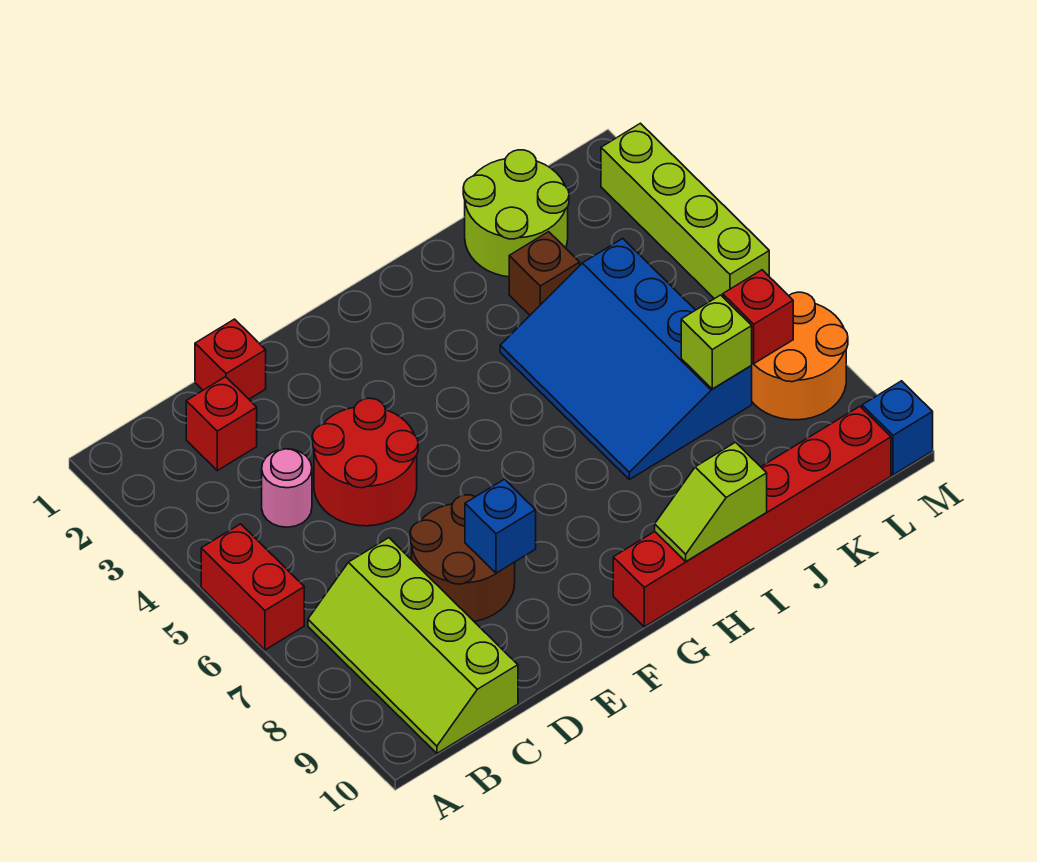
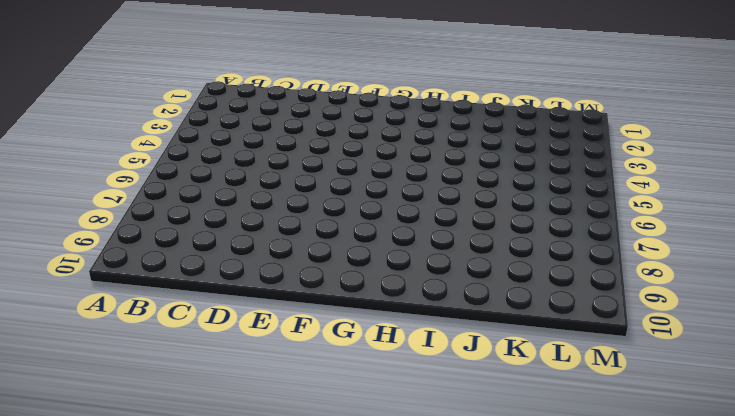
none -> red brick A5:A6 level 1
none -> lime slope B7:C10 level 1 top C
none -> red brick C2 level 1

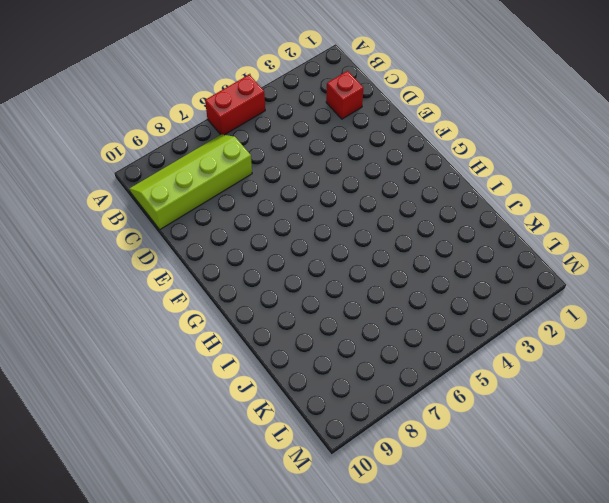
none -> pink round brick C4 level 1
none -> red brick D1 level 1
none -> red round brick D4:E5 level 1

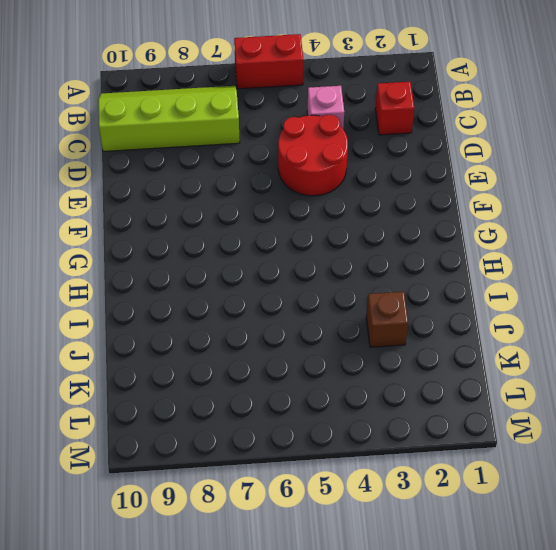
pink brick C4 level 1 -> pink round brick C4 level 1
none -> red brick D1 level 1
none -> brown round brick D7:E8 level 1
none -> red brick G10:L10 level 1

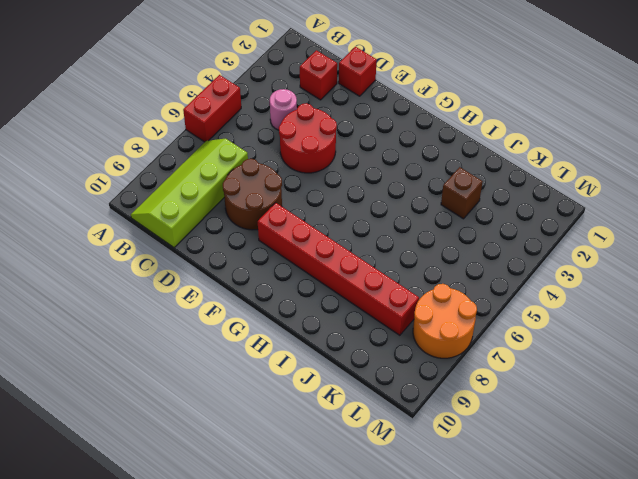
red brick F8:K8 level 1 -> red brick G10:L10 level 1
none -> blue slope I4:K7 level 1 top K
none -> lime round brick J1:K2 level 1
none -> lime brick M2:M5 level 1

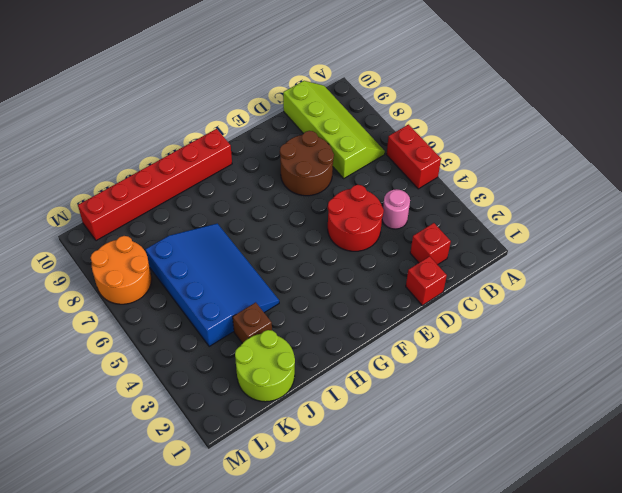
none -> lime brick M2:M5 level 1
none -> blue brick M10 level 1
none -> blue brick E8 level 2

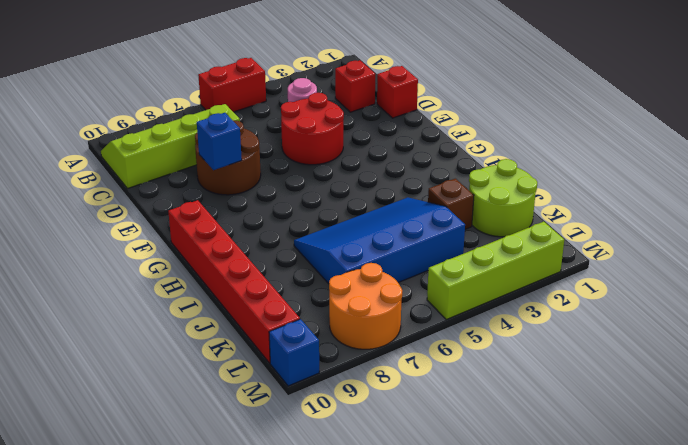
none -> lime slope H10:I10 level 2 top I
none -> lime brick K7 level 2
none -> red brick L7 level 2

